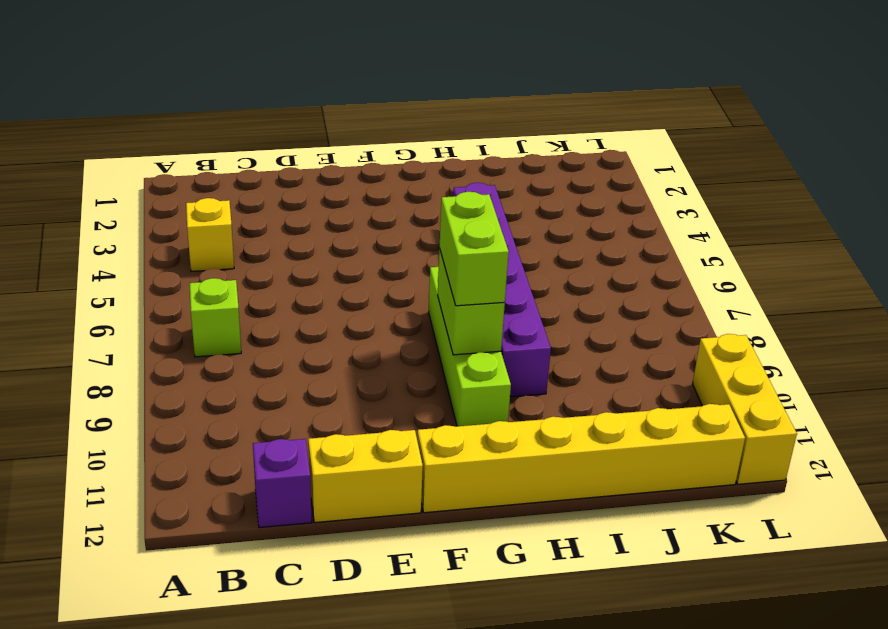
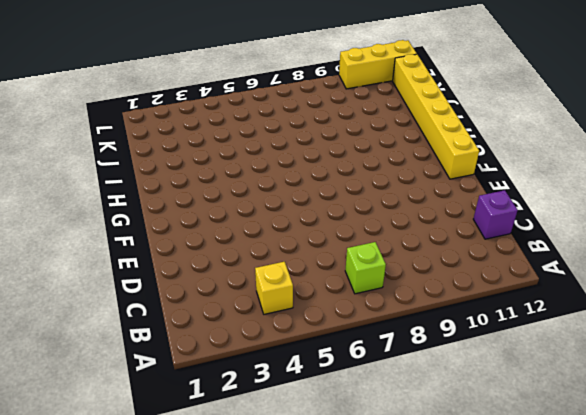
none -> yellow brick D12:E12 level 1
none -> lime brick G7:G10 level 1

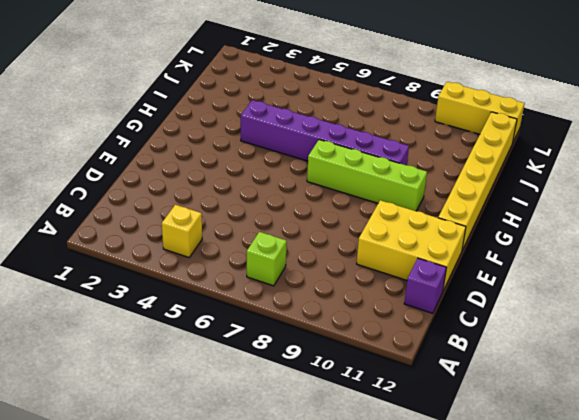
yellow brick D10:E12 level 1 -> yellow brick D12:E12 level 1
none -> lime brick G8:G9 level 2
none -> lime brick G8:G9 level 3

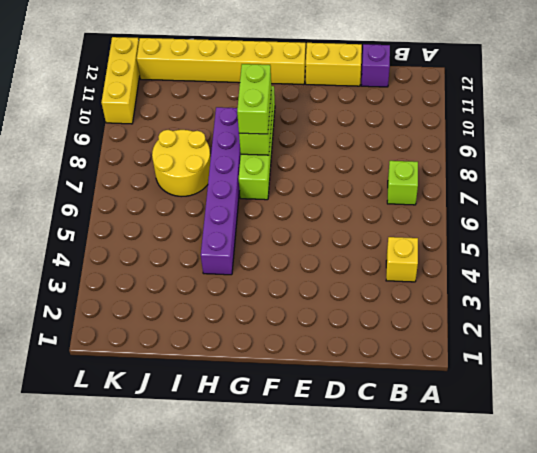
yellow round brick I7:J8 level 1 -> none

